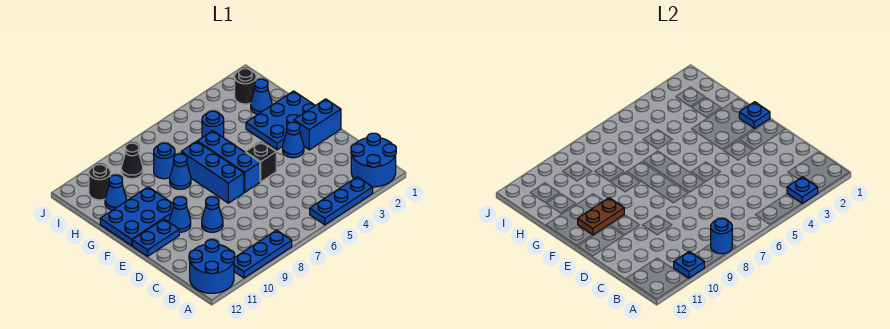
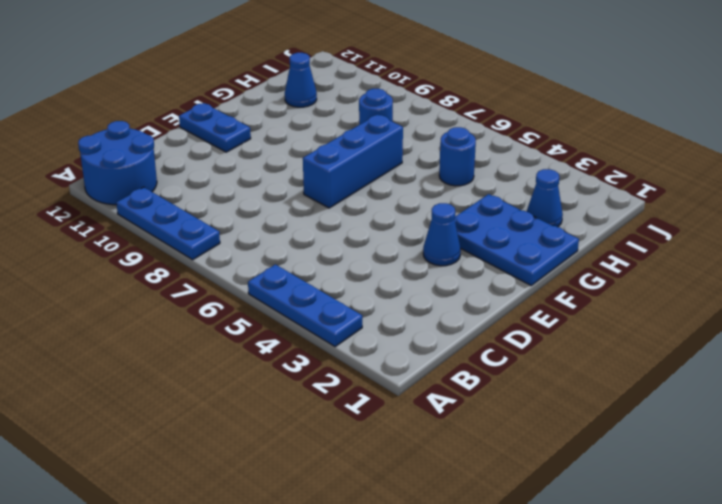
none -> blue round brick A1:B2 level 1
none -> blue cone D9 level 1
none -> blue brick E1:E2 level 1

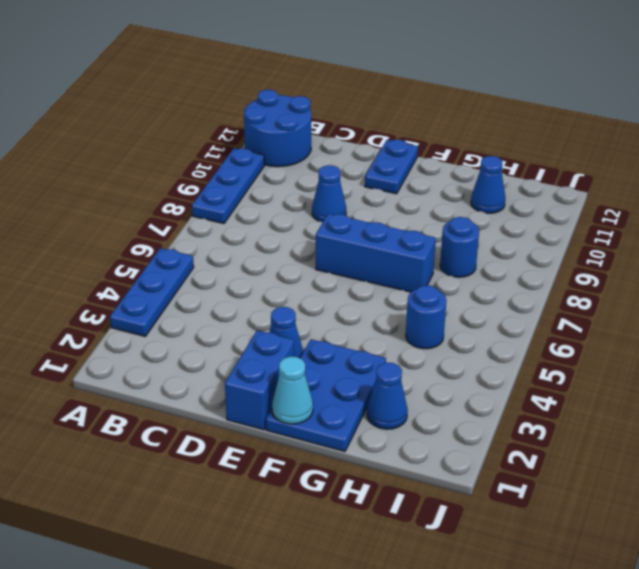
cyan cone F1 level 2 -> blue plate F1 level 2
none -> blue round brick A1:B2 level 1
none -> black brick E5 level 1
none -> blue brick E6:G6 level 1

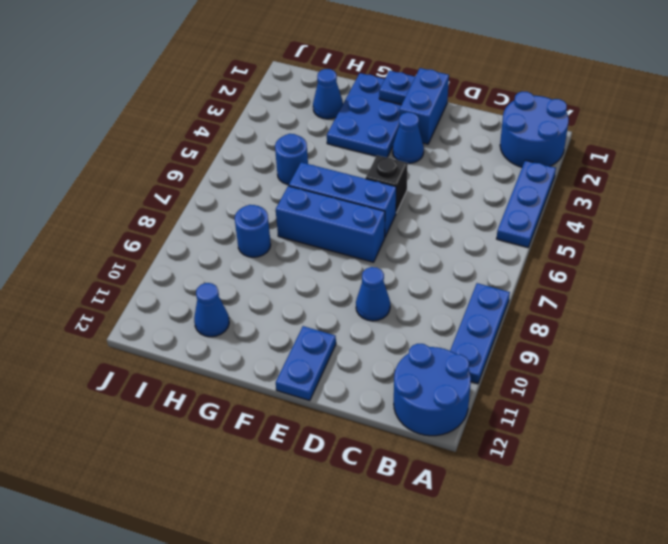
none -> blue cone E10 level 1
none -> blue plate F10:G12 level 1
none -> blue cone G8 level 1

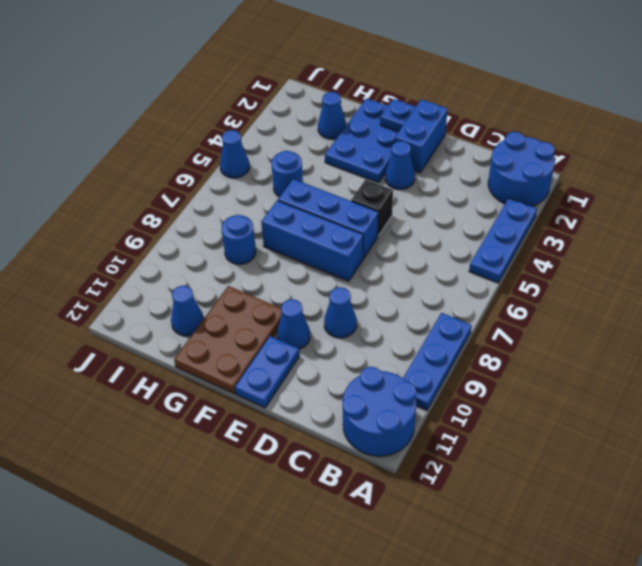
brown plate F10:G12 level 1 -> blue plate F10:G12 level 1
blue cone J5 level 1 -> blue cone G8 level 1
none -> black round brick I2 level 1
none -> black cone I9 level 1
none -> black round brick I11 level 1

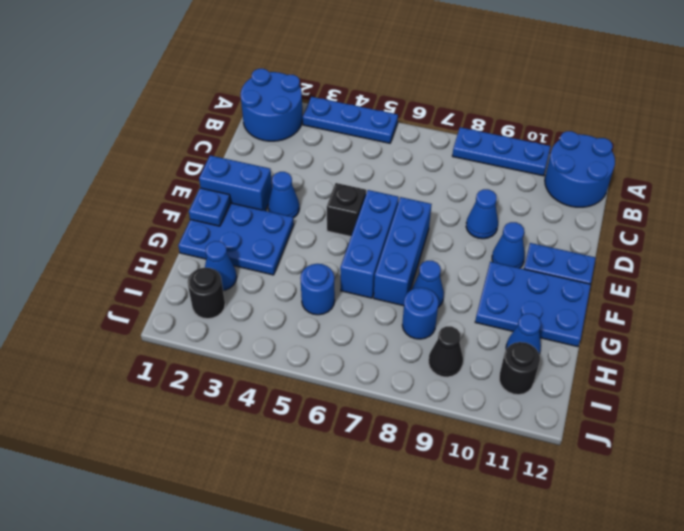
none -> blue plate A3 level 2
none -> blue round brick A8 level 2
none -> blue plate A10 level 2

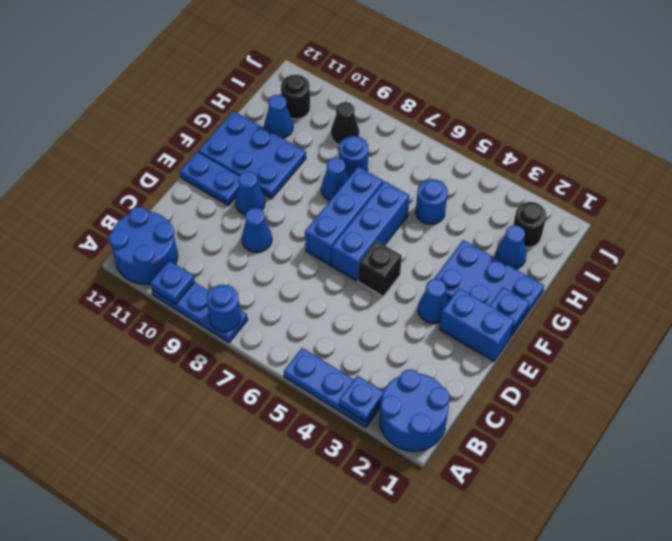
none -> brown plate F10:F11 level 2

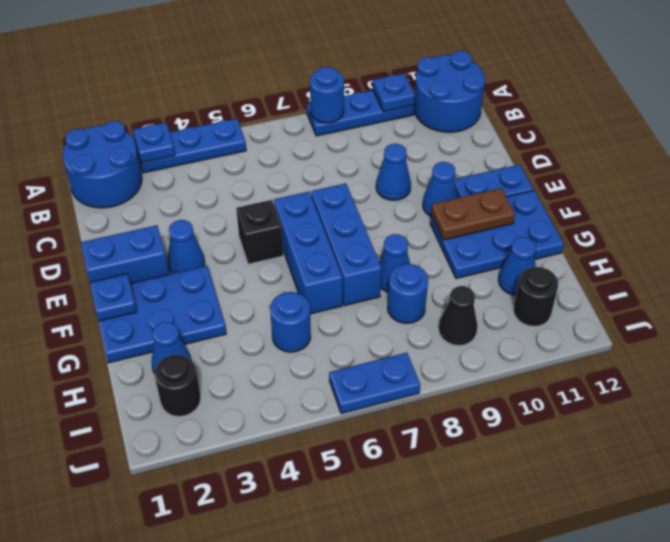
blue plate J6:J7 level 1 -> none

